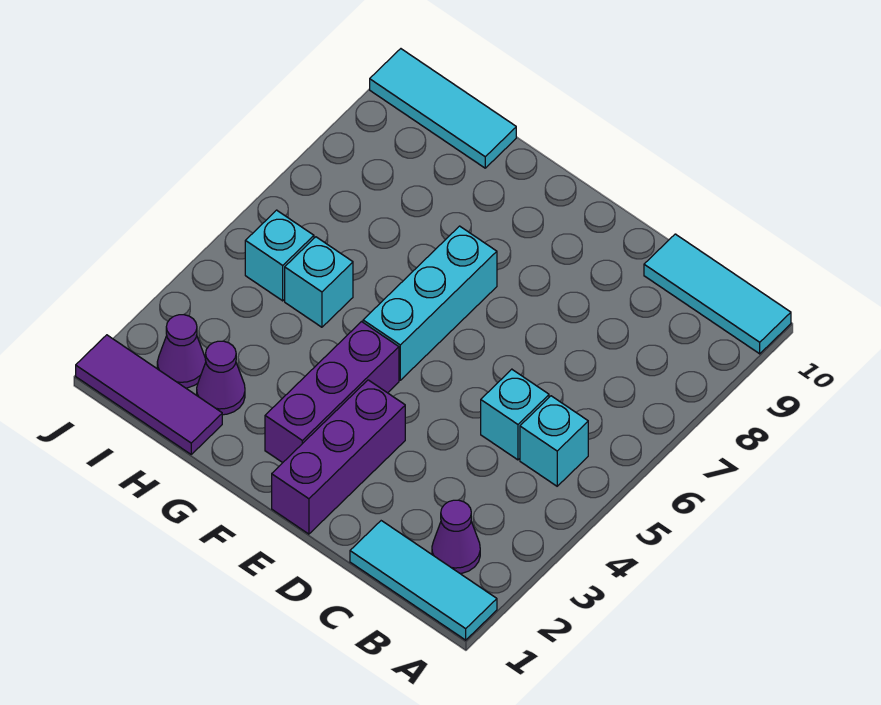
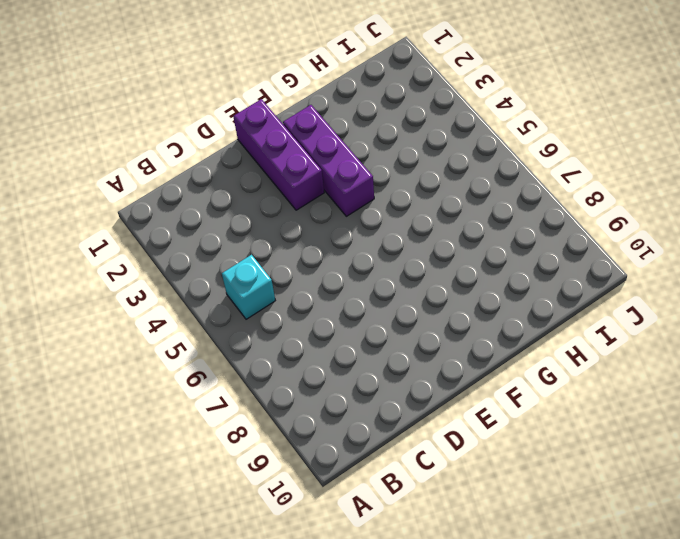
none -> cyan tile A1:C1 level 1
none -> cyan tile A10:C10 level 1
none -> purple cone B2 level 1

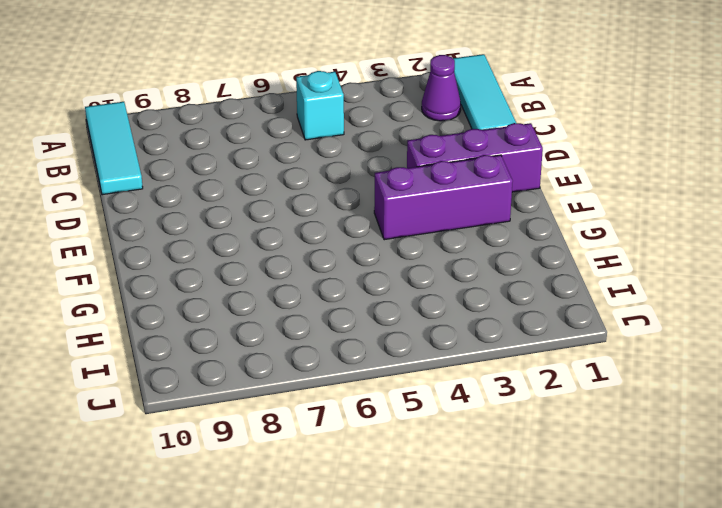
none -> cyan brick C5 level 1
none -> cyan brick F5:F7 level 1
none -> purple tile H1:J1 level 1

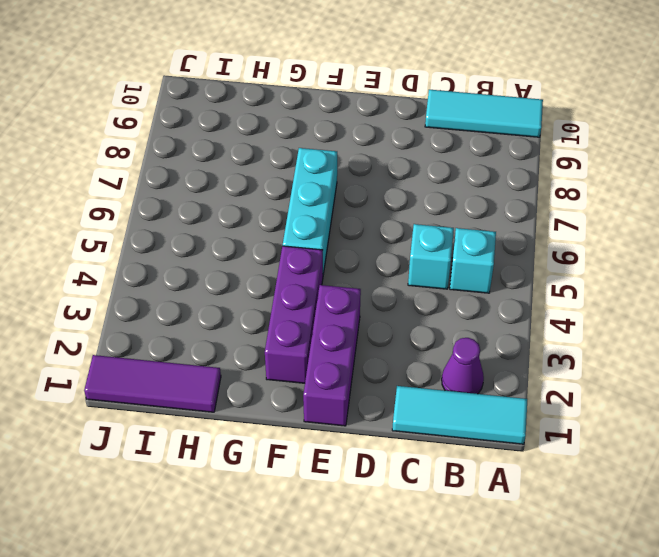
none -> purple cone H2 level 1
none -> cyan brick H5 level 1
none -> cyan tile H10:J10 level 1

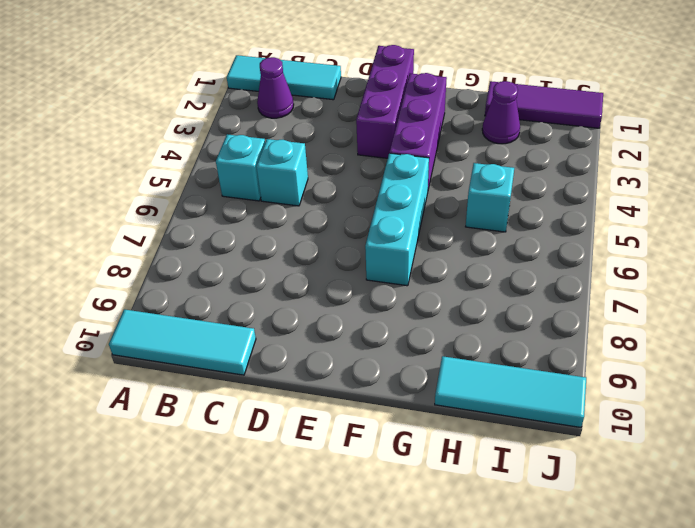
none -> purple cone I2 level 1
none -> cyan brick I5 level 1

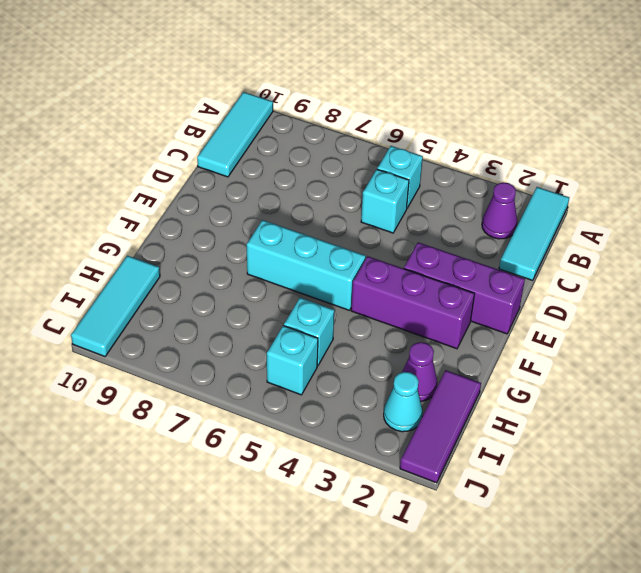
cyan cone I2 level 1 -> purple cone I2 level 1

